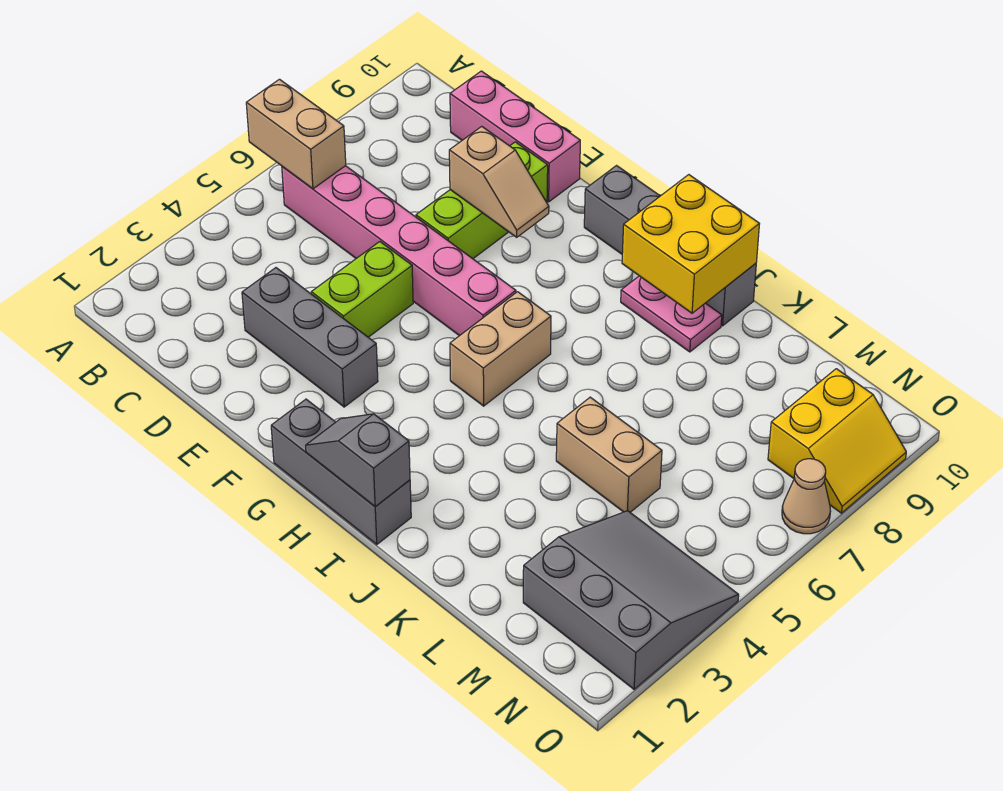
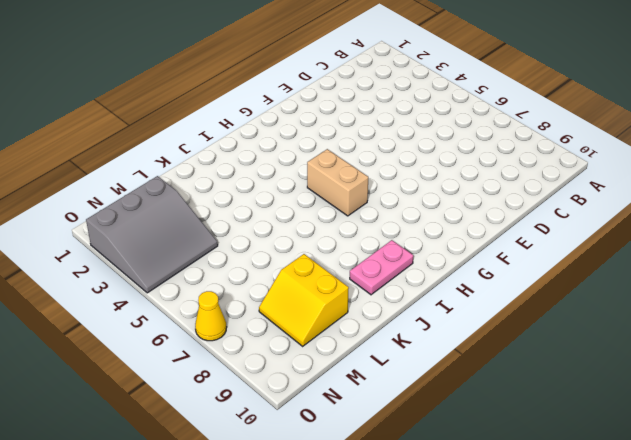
yellow slope L8:M9 level 1 top L -> yellow slope N8:O9 level 1 top N
yellow cone O7 level 1 -> tan cone O7 level 1
none -> pink brick B6:G6 level 1
none -> pink brick C10:E10 level 1
none -> grey brick D3:F3 level 1

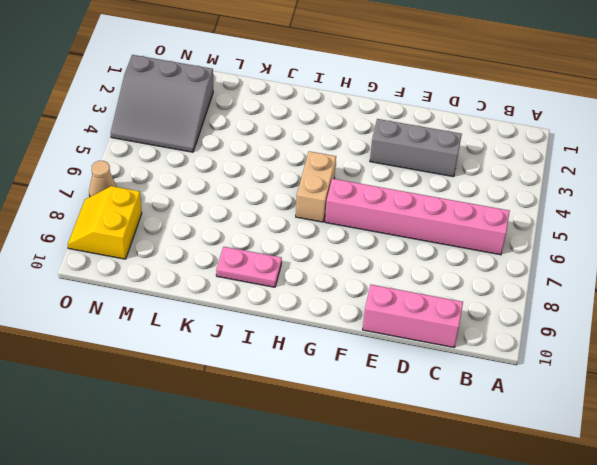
none -> lime brick E4:E5 level 1
none -> lime brick E7:E9 level 1
none -> grey brick G1:I1 level 1

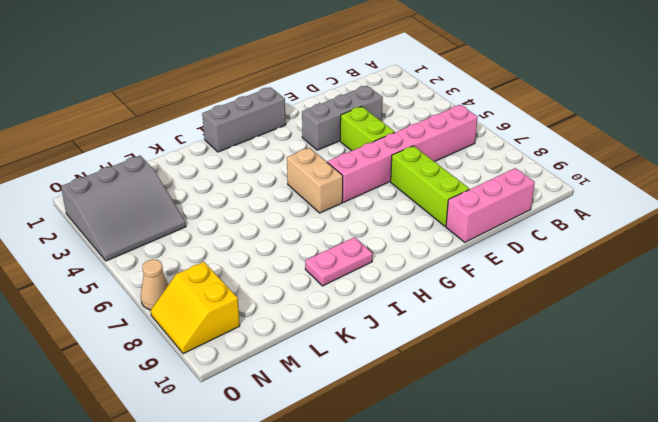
none -> grey brick G10:J10 level 1
none -> tan brick K5:L5 level 1
none -> tan brick A6:B6 level 2

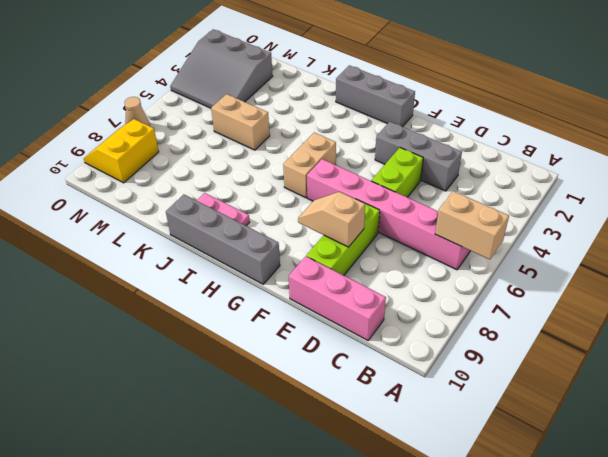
none -> grey slope H1:I1 level 2 top I
none -> yellow brick I9:J10 level 2

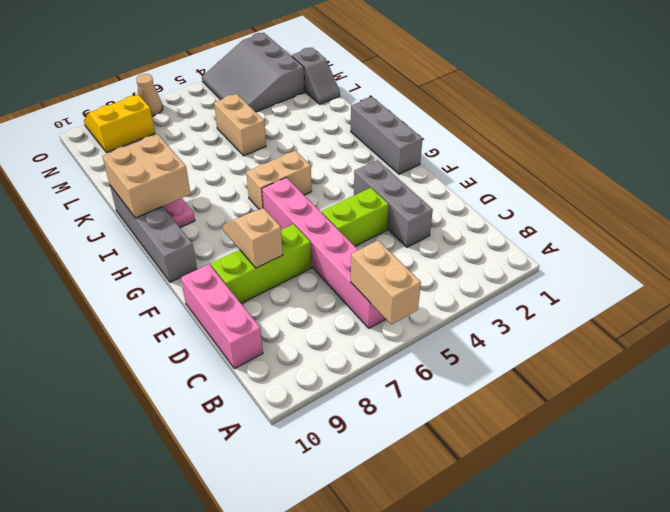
tan brick I9:J10 level 2 -> yellow brick I9:J10 level 2
grey slope L1:M1 level 1 top M -> grey slope H1:I1 level 2 top I

